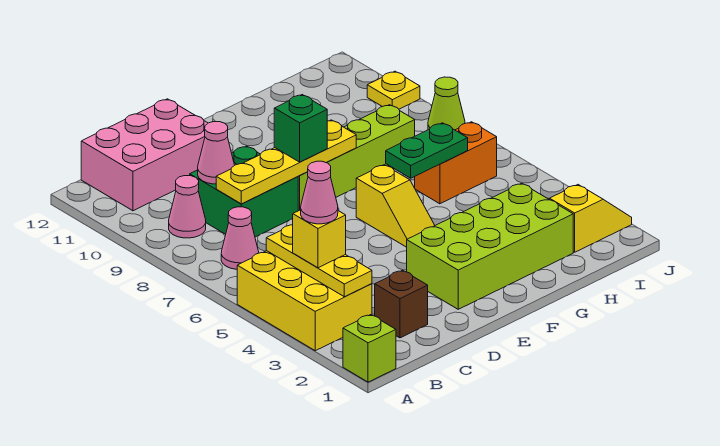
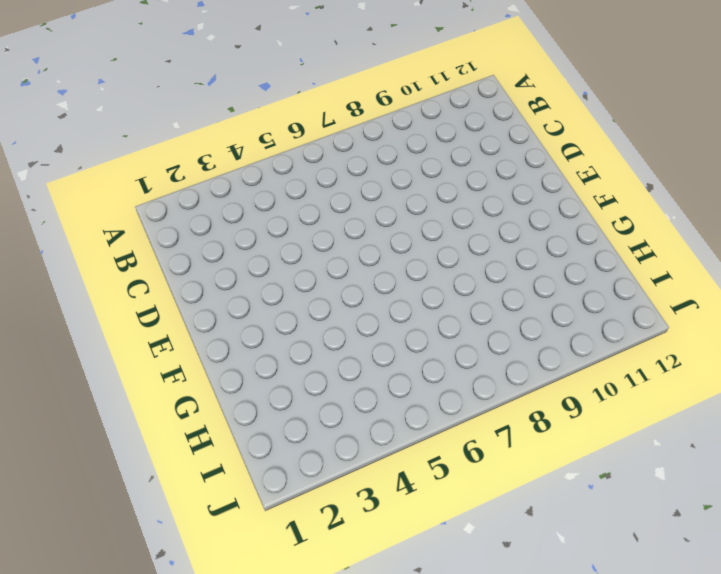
none -> lime brick A1 level 1
none -> yellow brick A3:B5 level 1
none -> pink cone B7 level 1

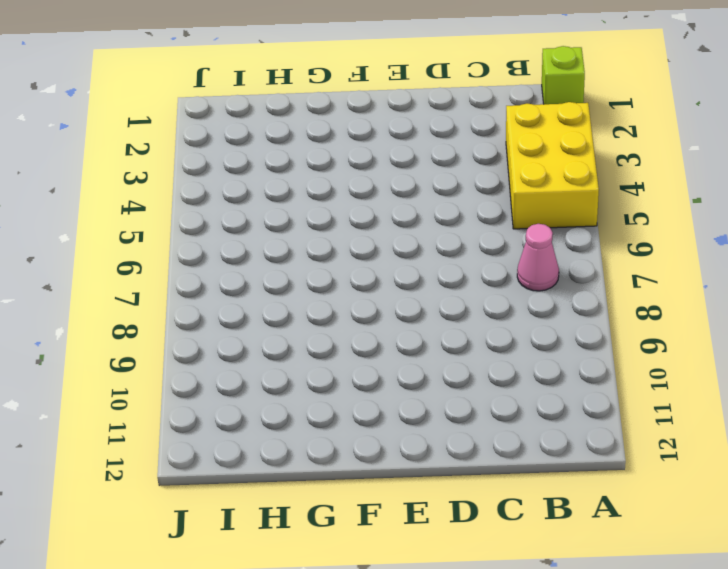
none -> pink cone B9 level 1
none -> pink brick B11:D12 level 1
none -> brown brick C2 level 1

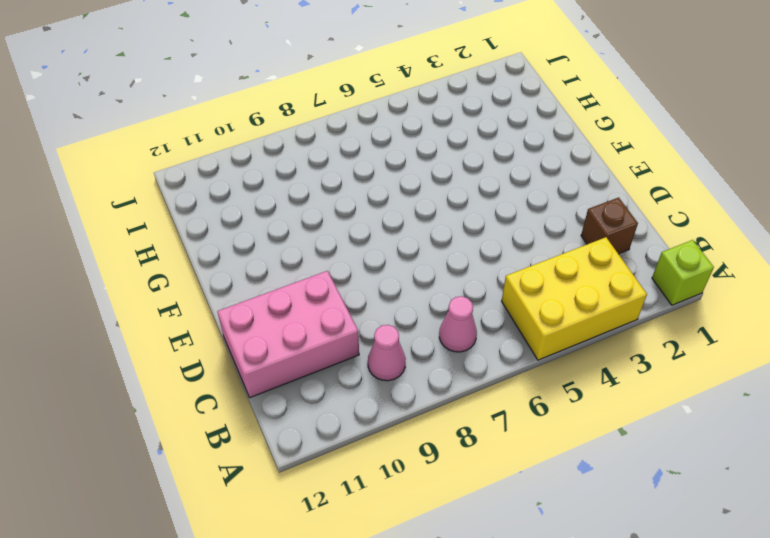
pink brick C10:D12 level 1 -> pink brick B11:D12 level 1
none -> green brick C8:D9 level 1
none -> lime brick E2:H3 level 1
none -> lime brick E8:H8 level 1

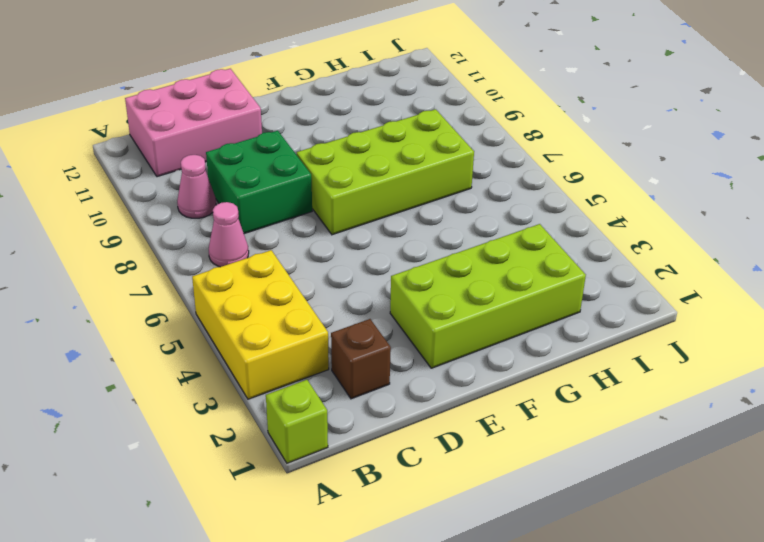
lime brick E7:H8 level 1 -> lime brick E8:H8 level 1
none -> yellow slope F5:F6 level 1 top 6
none -> orange brick H6:I6 level 1
none -> yellow slope I2:J2 level 1 top I

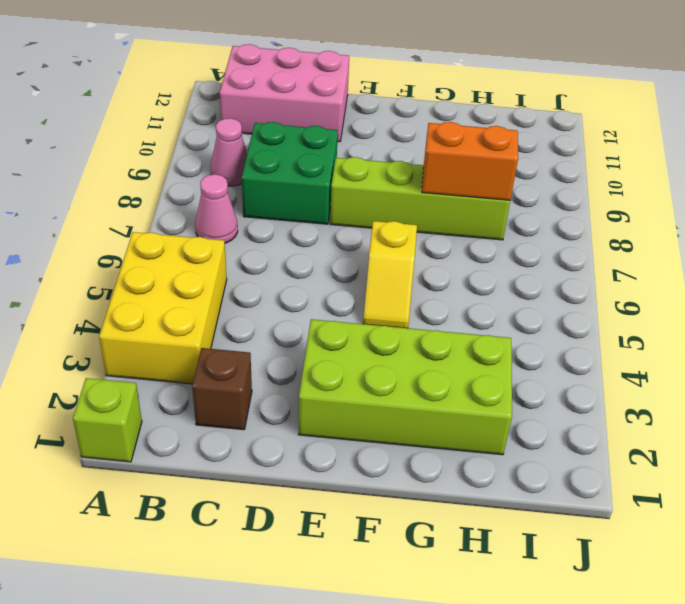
orange brick G8:H8 level 2 -> orange brick H6:I6 level 1
none -> yellow slope I2:J2 level 1 top I
none -> lime cone J8 level 1
none -> yellow plate J10 level 1

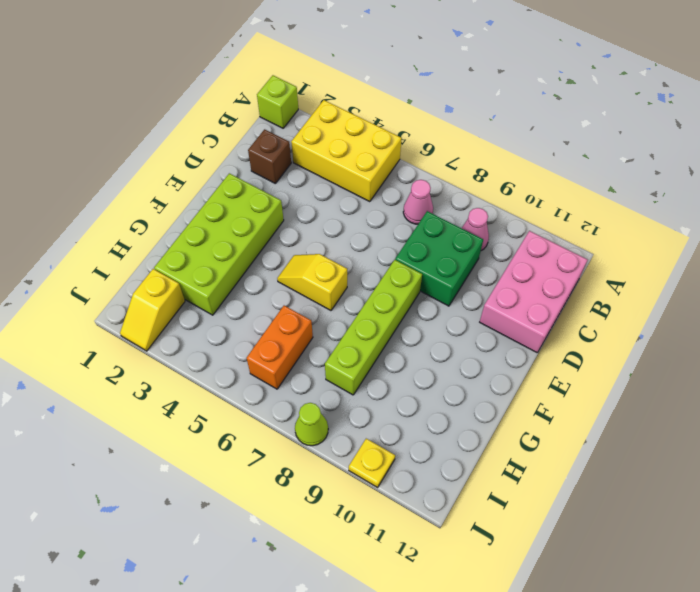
none -> yellow plate B3:B5 level 2
none -> yellow plate C8:F8 level 2
none -> pink cone C9 level 2

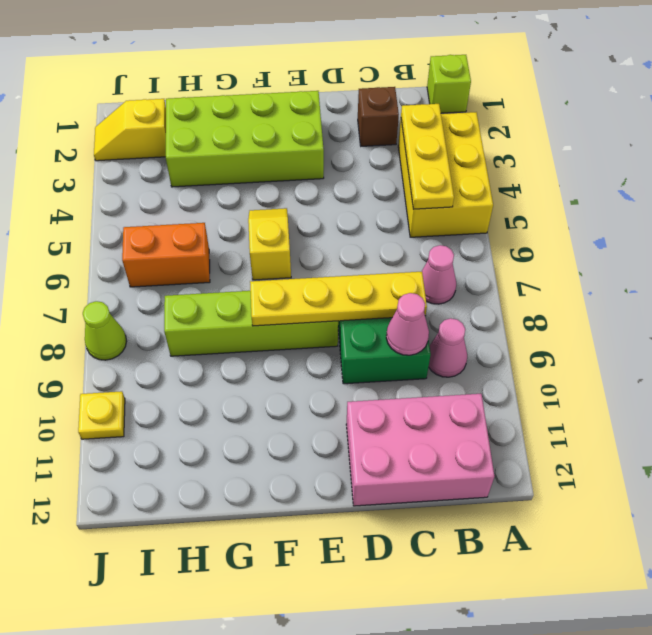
none -> green plate G6:H6 level 2
none -> yellow brick B4 level 3
none -> green brick E8 level 3

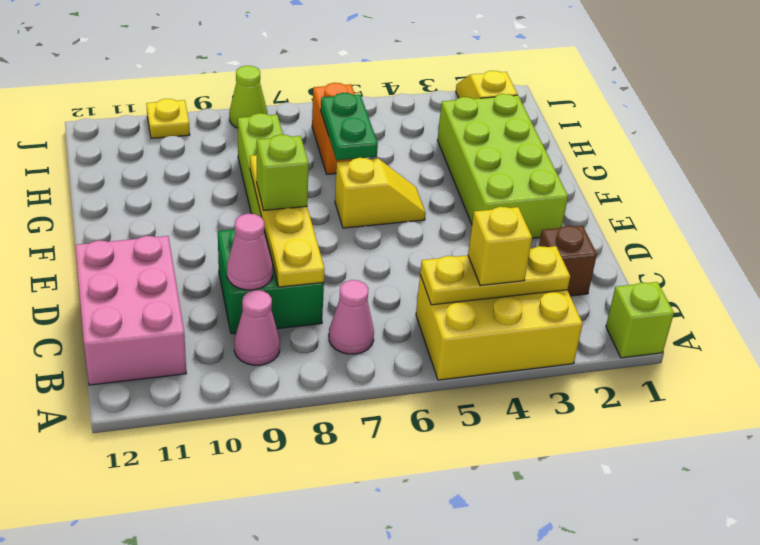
lime brick E8 level 3 -> green brick E8 level 3
none -> pink cone B4 level 4

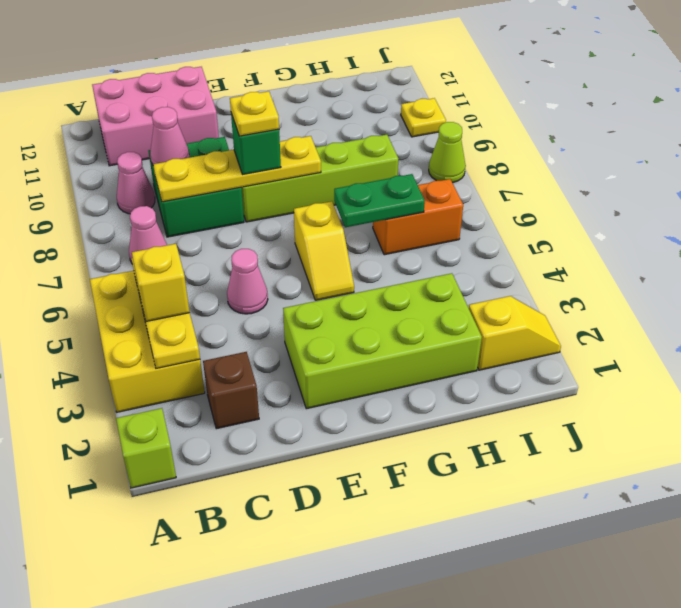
pink cone D5 level 1 -> pink cone B4 level 4
yellow plate E8 level 4 -> none

